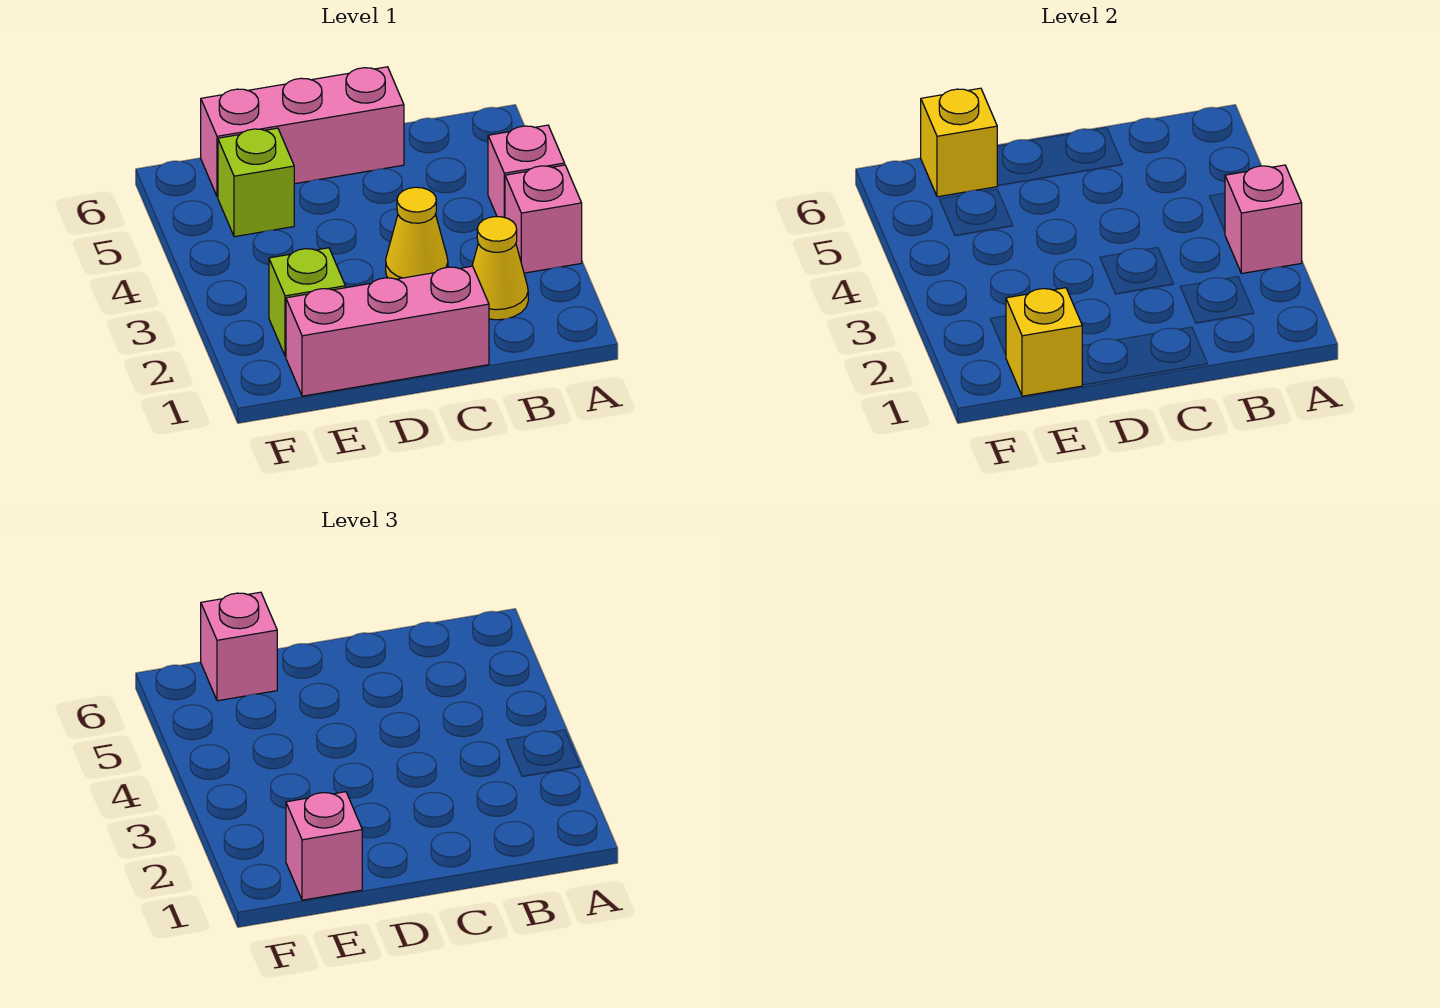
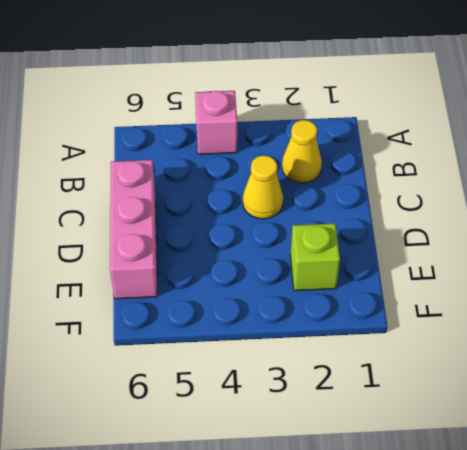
none -> pink brick A3 level 1
none -> pink brick C1:E1 level 1
none -> lime brick E5 level 1

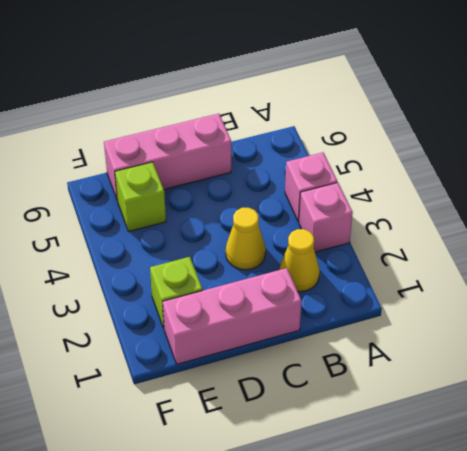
none -> pink brick A3 level 2
none -> yellow brick E1 level 2
none -> yellow brick E6 level 2

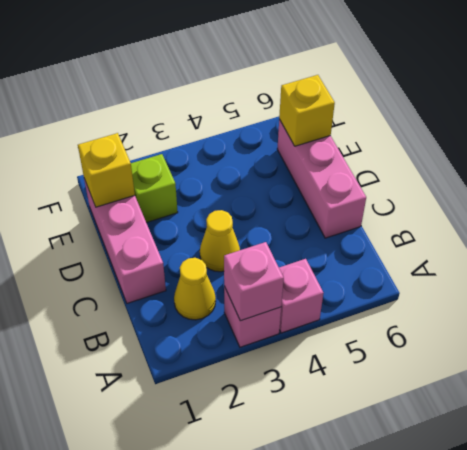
none -> lime brick E5 level 1
none -> pink brick E1 level 3
none -> pink brick E6 level 3

